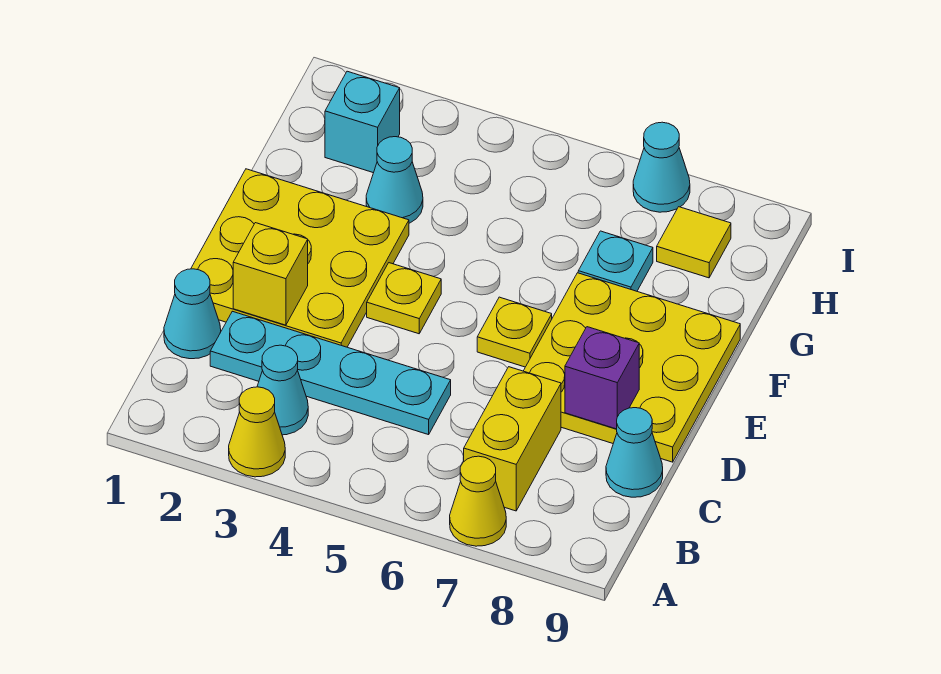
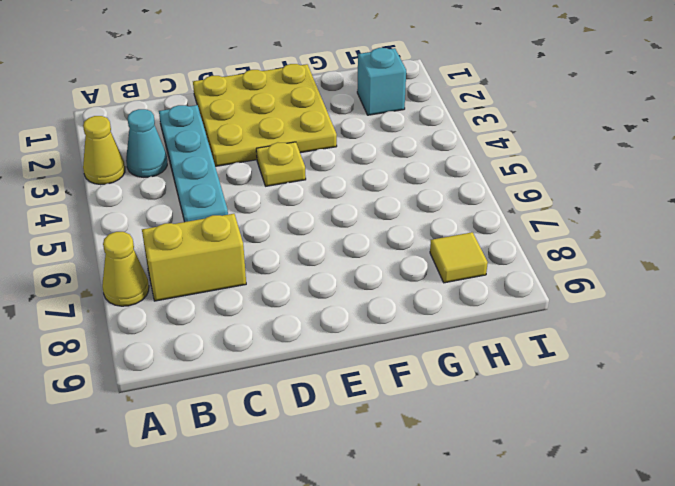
none -> cyan cone C1 level 1
none -> cyan cone C9 level 1
none -> yellow plate D7:F9 level 1

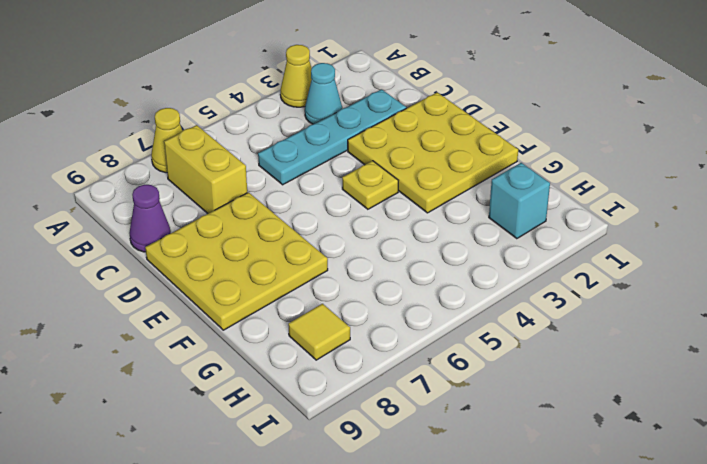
purple cone C9 level 1 -> cyan cone C9 level 1
none -> cyan cone C1 level 1
none -> yellow plate E6 level 1
none -> cyan cone G3 level 1

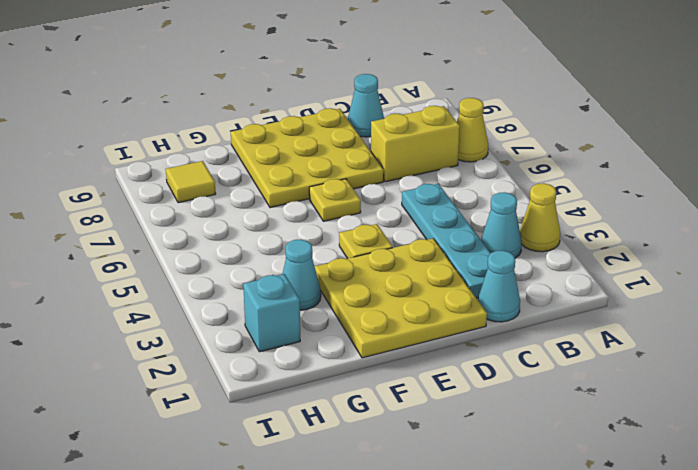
none -> cyan plate G7 level 1
none -> cyan cone I7 level 1
none -> yellow brick D2 level 2

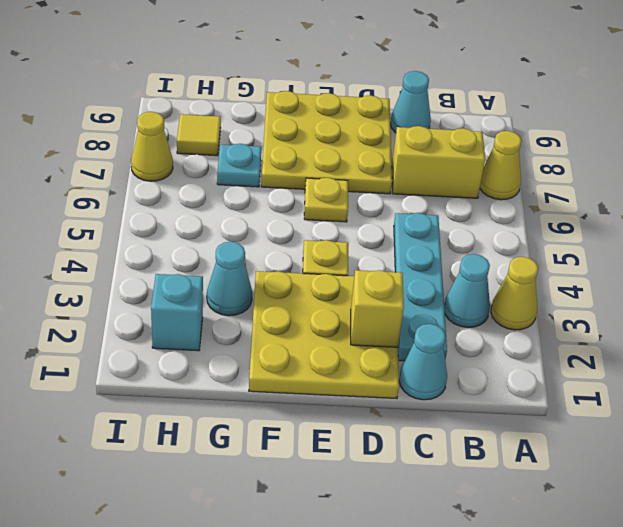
yellow cone I7 level 1 -> cyan cone I7 level 1
none -> purple brick D8 level 2

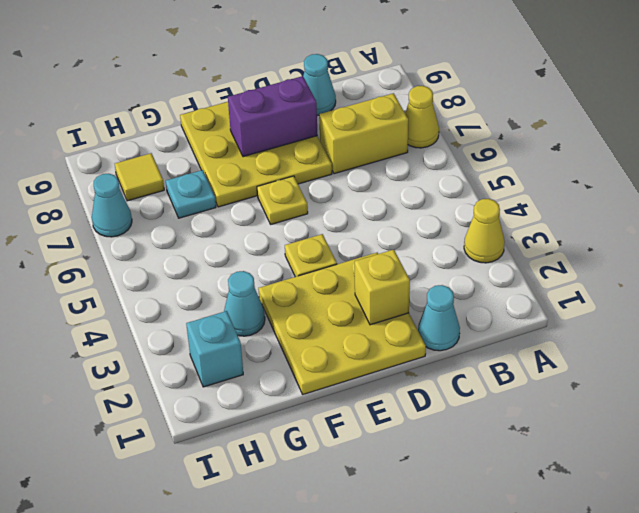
purple brick D8:E8 level 2 -> purple brick D8 level 2
none -> cyan cone B3 level 1
none -> cyan plate C2:C5 level 1

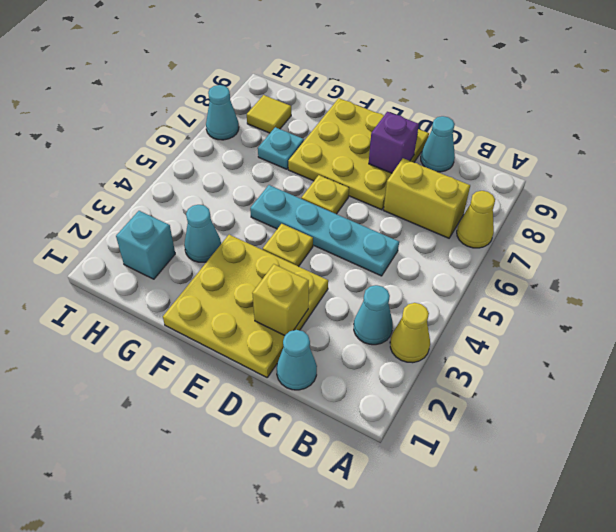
cyan plate C5:F5 level 1 -> cyan plate C2:C5 level 1

